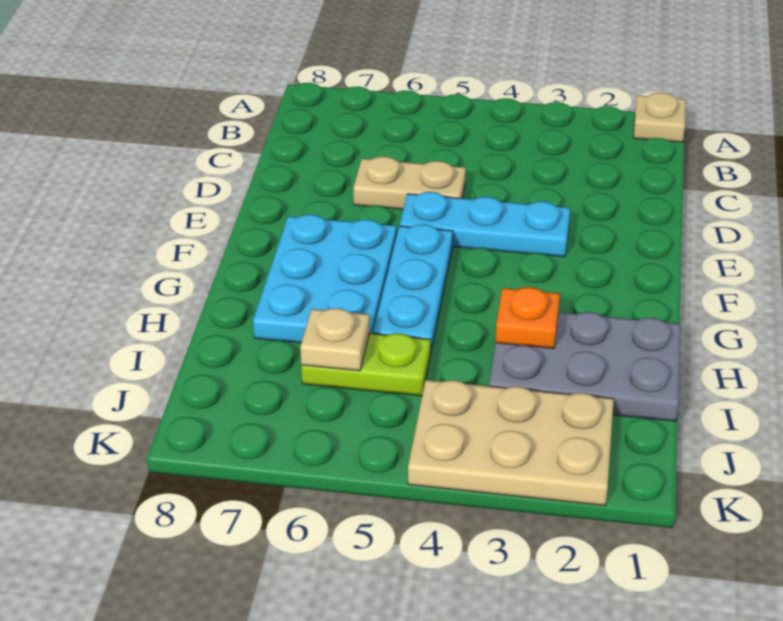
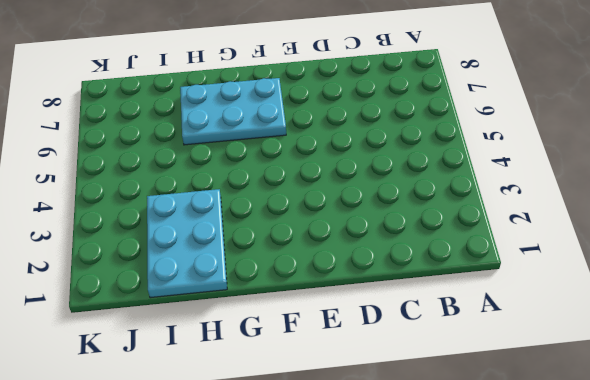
cyan plate H1:I3 level 1 -> grey plate H1:I3 level 1
none -> tan plate A1 level 1
none -> tan plate D5:D6 level 1

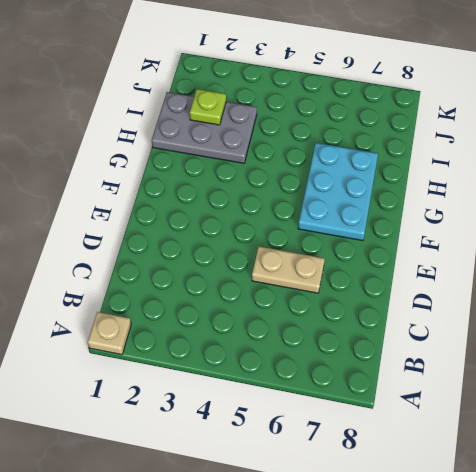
lime plate I2 level 2 -> none
none -> cyan plate E3:E5 level 1
none -> cyan plate F5:H5 level 1

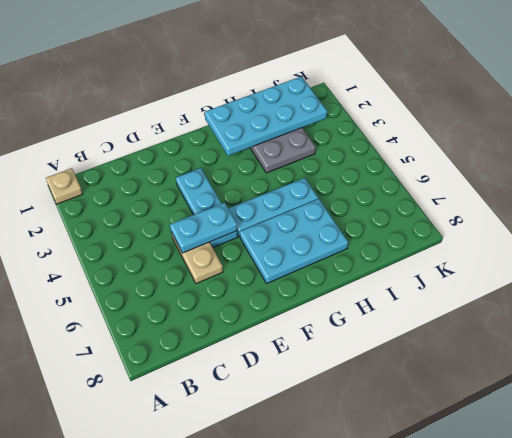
cyan plate D5:E5 level 2 -> none
cyan plate G1:J2 level 2 -> none
none -> lime plate I5:I6 level 1
none -> tan plate J2:K4 level 1

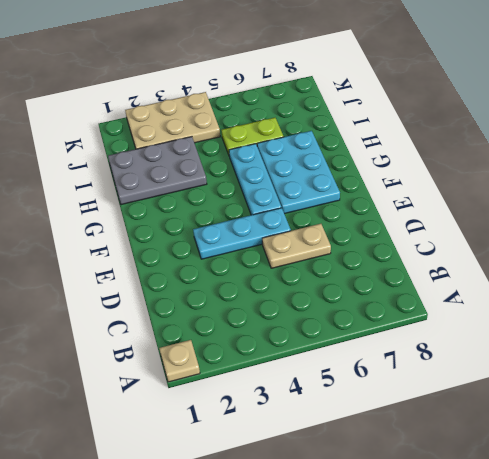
none -> orange plate H3 level 2
none -> tan plate I6 level 2

